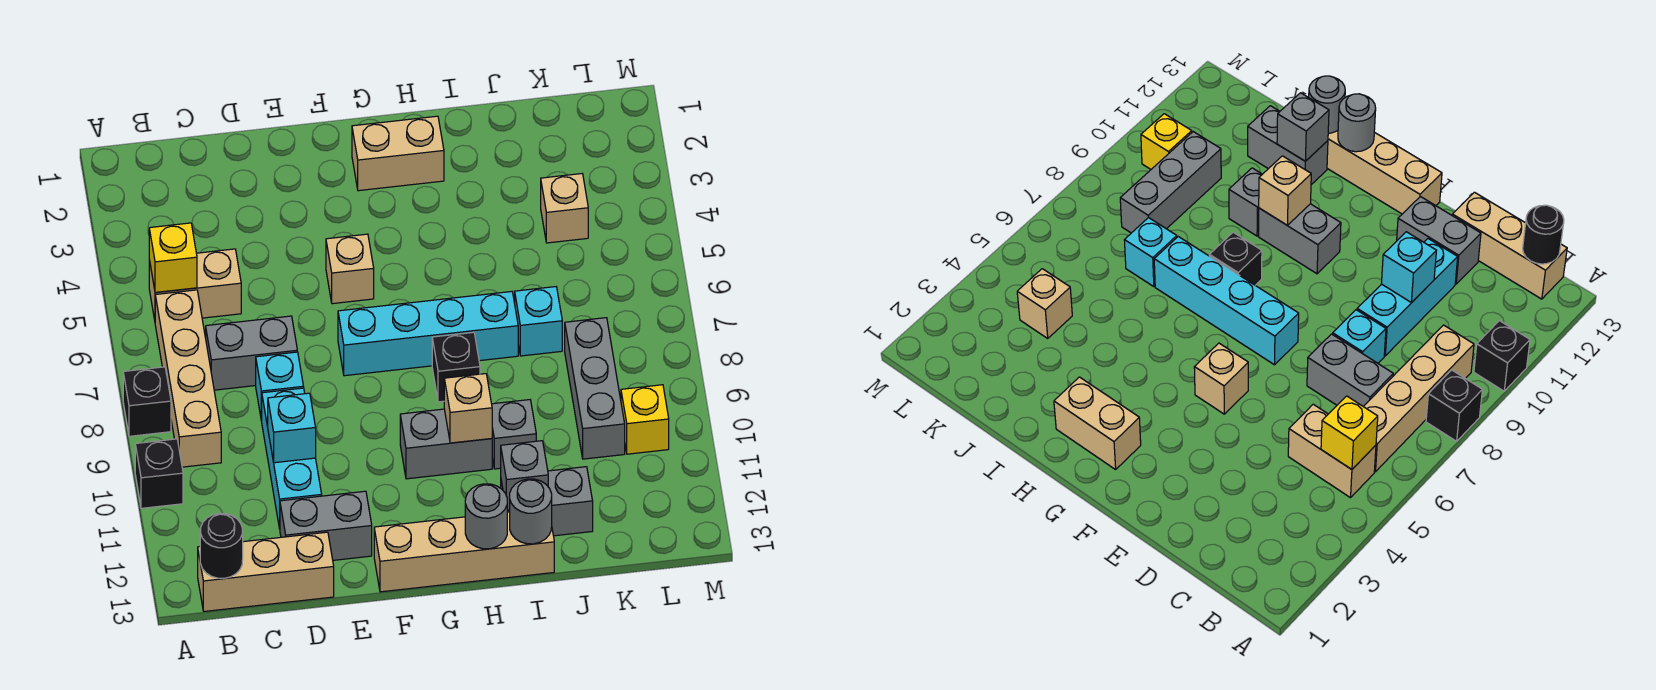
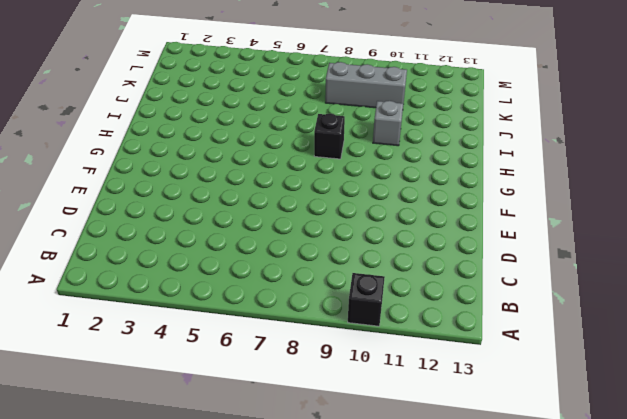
none -> black brick A8 level 1
none -> tan brick B5:C5 level 1
none -> tan brick B6:B9 level 1

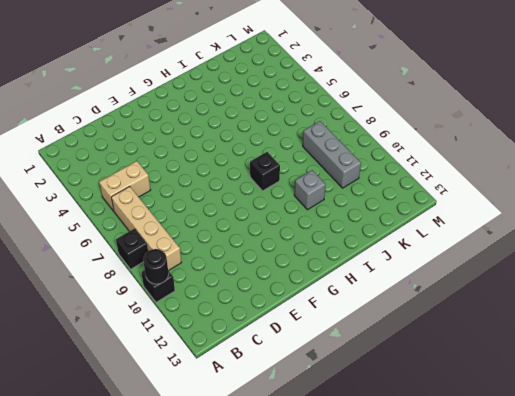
black round brick A10 level 2 -> black round brick B13 level 2
none -> tan brick B13:D13 level 1
none -> grey brick C7:D7 level 1
none -> cyan brick D8 level 1

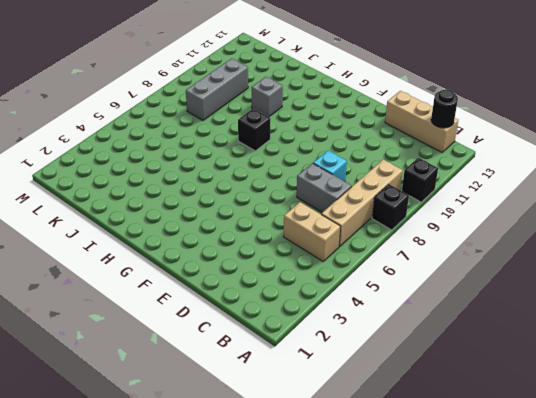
none -> cyan brick D9:D11 level 1
none -> grey brick D12:E12 level 1
none -> tan brick F5 level 1

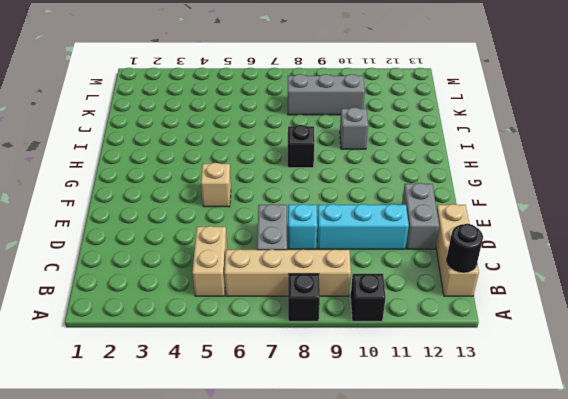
none -> cyan brick F7:I7 level 1
none -> tan brick F13:I13 level 1
none -> tan brick G2:H2 level 1

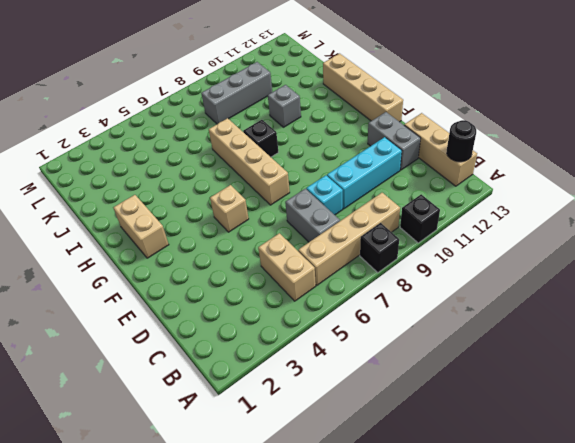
tan brick F7:I7 level 1 -> cyan brick F7:I7 level 1
none -> grey brick G10:H10 level 1
none -> grey brick I12:J12 level 1
none -> cyan brick J7 level 1

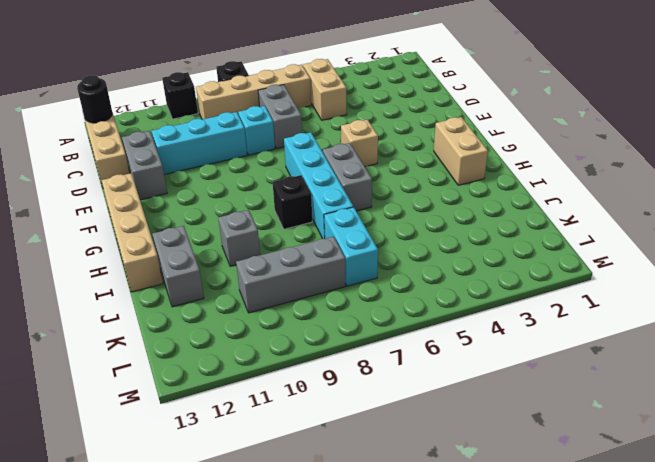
grey brick G6:H6 level 1 -> grey brick G10:H10 level 1
cyan brick J7:K7 level 1 -> cyan brick J7 level 1
none -> tan brick K4 level 1
none -> yellow brick L10 level 1
none -> yellow brick B5 level 2

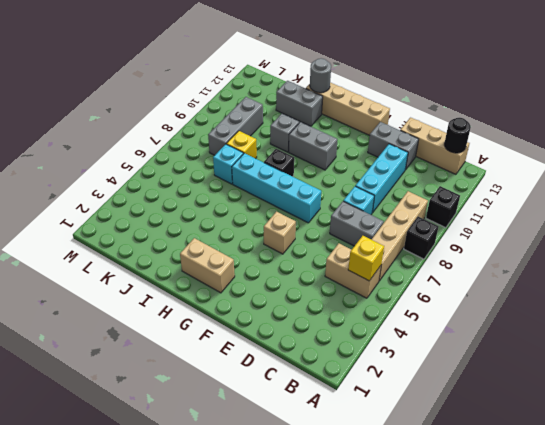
yellow brick J8 level 1 -> yellow brick L10 level 1
none -> tan brick K4 level 1
none -> cyan brick D10 level 2
none -> tan brick H10 level 2

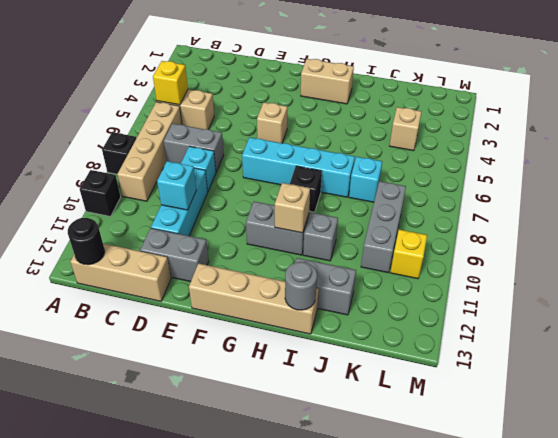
none -> grey round brick H13 level 2
none -> grey brick I12 level 2

